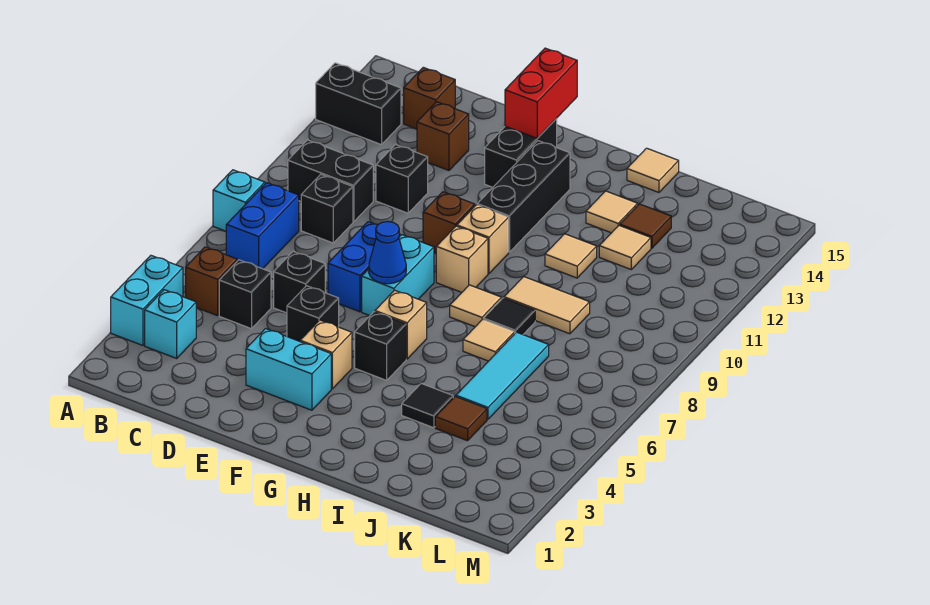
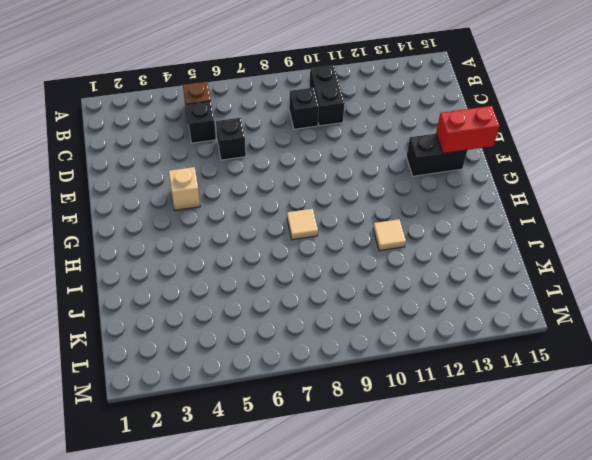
none -> cyan brick A3:A4 level 1
none -> cyan brick A8 level 1
none -> black brick A13:B13 level 1
none -> cyan brick B3 level 1

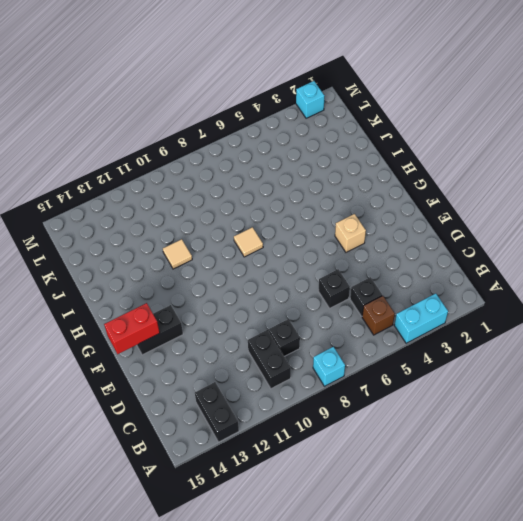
cyan brick M2 level 1 -> cyan brick B3 level 1
none -> blue brick B7:B8 level 1
none -> brown brick C14 level 1
none -> black brick D11 level 1
none -> brown brick D13 level 1

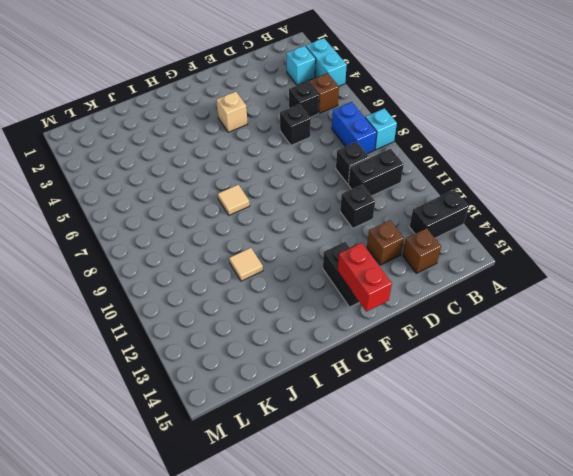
none -> cyan brick E3:F3 level 1
none -> black brick E5 level 1
none -> blue brick E7:E8 level 1
none -> cyan brick F7:F8 level 1

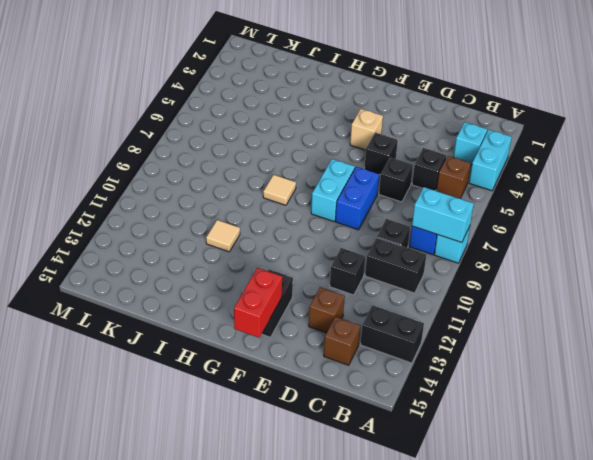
cyan brick A8:B8 level 2 -> cyan brick E3:F3 level 1
none -> brown brick F10 level 1
none -> black brick G5 level 1
none -> tan brick G6 level 1
none -> tan brick G9 level 1

